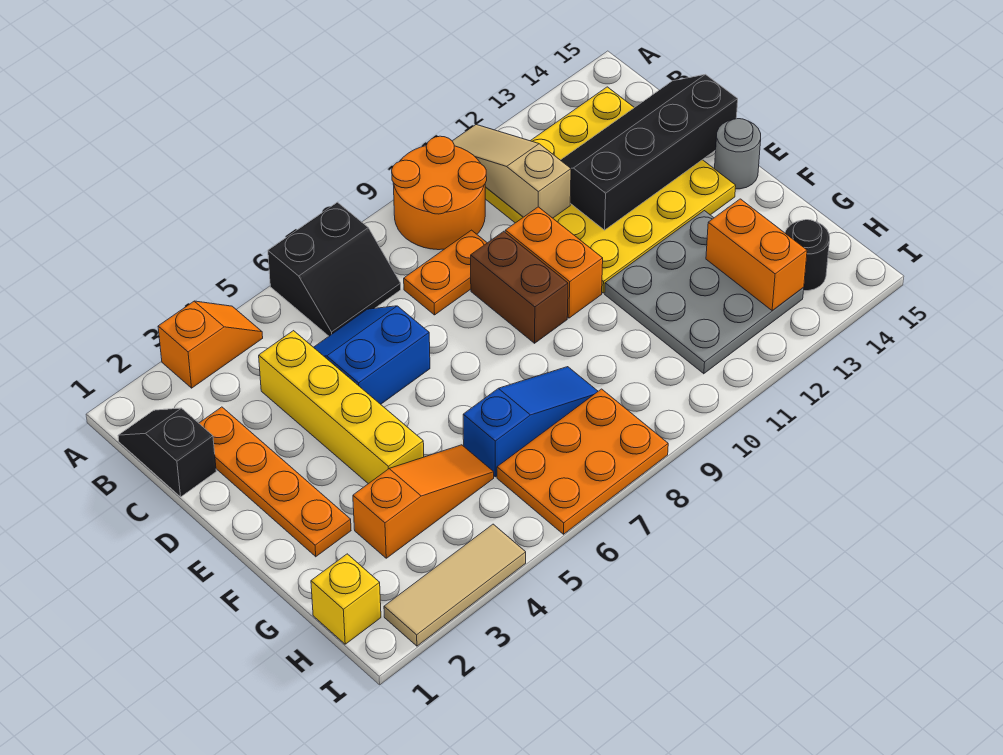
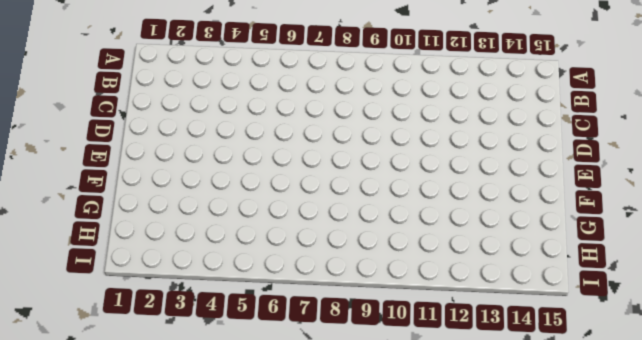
none -> orange slope A3:A4 level 1 top 3
none -> black slope A6:B7 level 1 top A
none -> orange round brick A9:B10 level 1

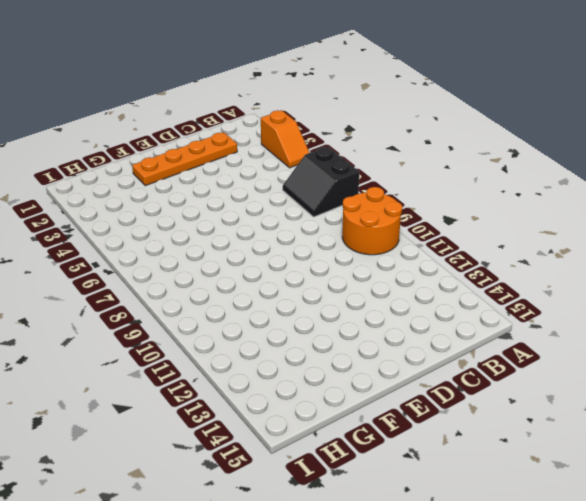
none -> black slope B1:C1 level 1 top C
none -> yellow plate B11:E14 level 1
none -> yellow brick C4:F4 level 1

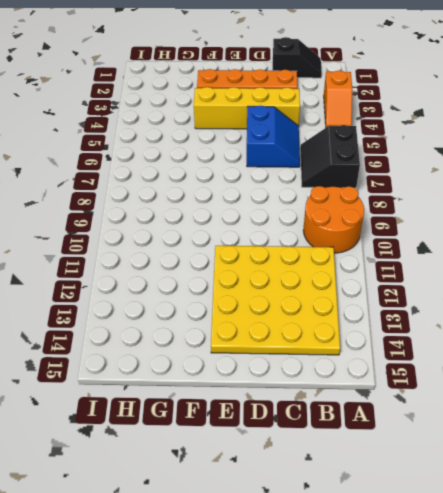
none -> orange plate C8:C9 level 1
none -> brown brick D9:E9 level 1
none -> orange brick D10:E10 level 1

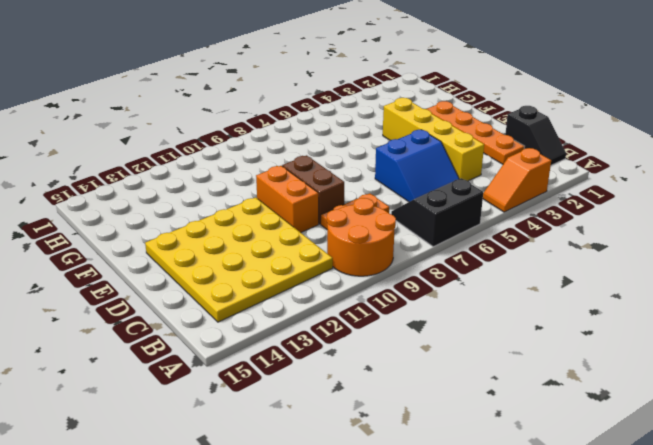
none -> grey round brick E15 level 1
none -> grey plate F11:H13 level 1
none -> orange slope G3:G5 level 1 top 3

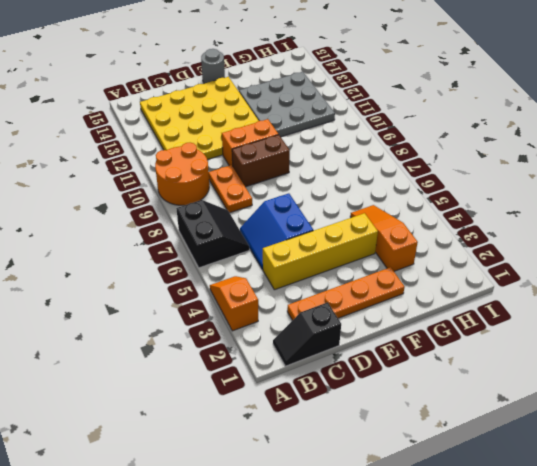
none -> blue slope G6:G8 level 1 top 6
none -> yellow brick H1 level 1
none -> orange plate H6:I8 level 1

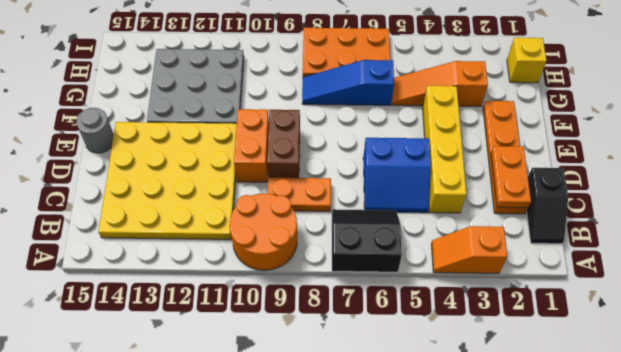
orange plate C2:D2 level 2 -> none
none -> black round brick H14 level 1
none -> tan tile I2:I4 level 1
none -> tan slope A11:C11 level 2 top C

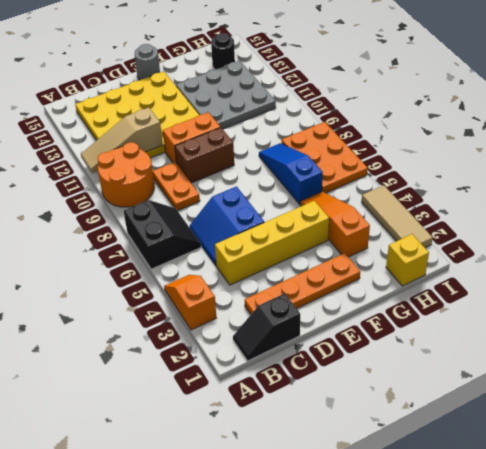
none -> black slope C12:D15 level 2 top D
none -> orange brick G13:H13 level 2

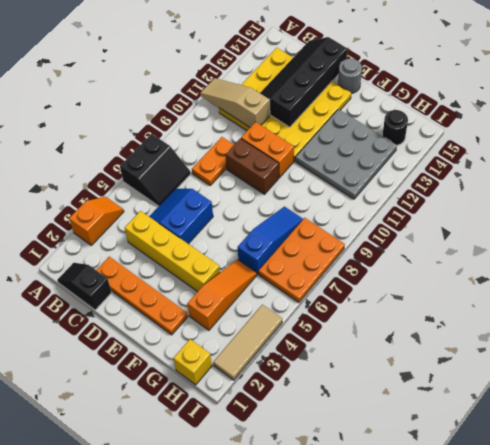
none -> orange round brick A9:B10 level 1
none -> orange brick G13:H13 level 2

